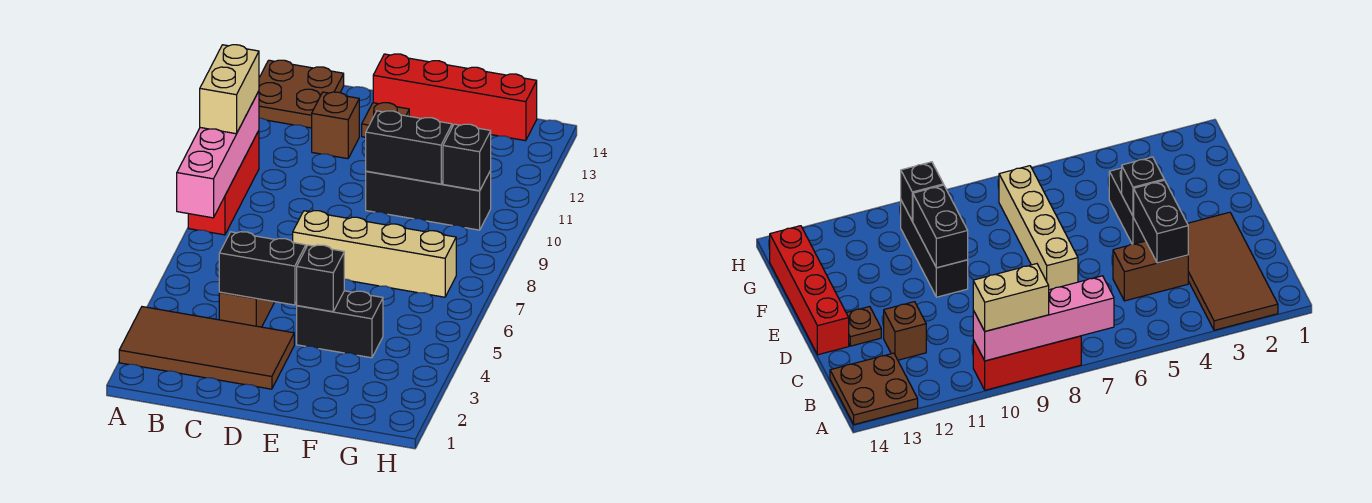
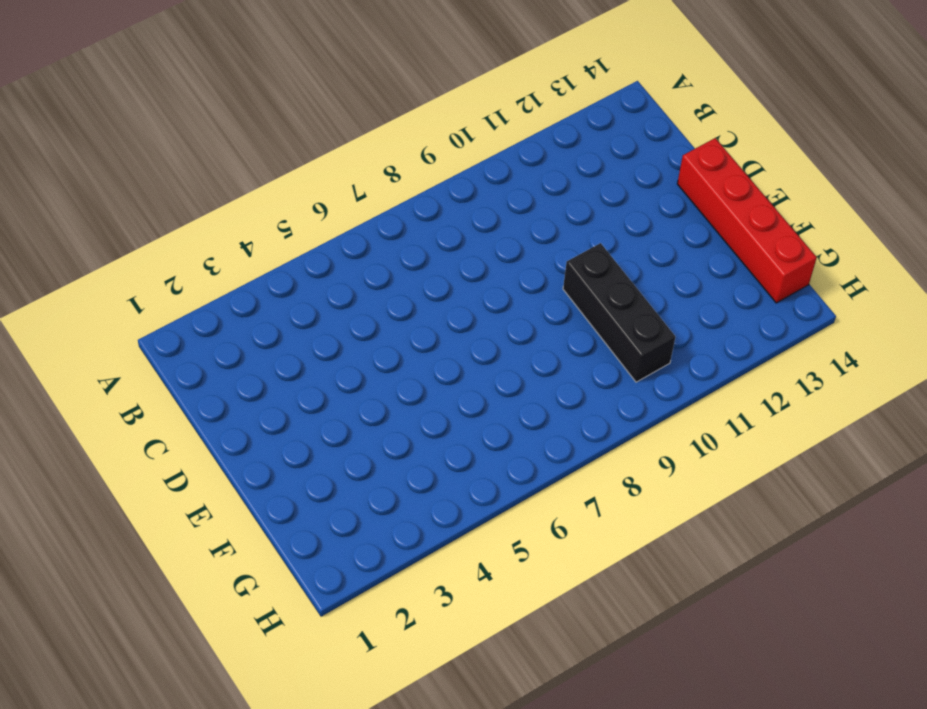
none -> brown tile A2:D3 level 1
none -> red brick A8:A10 level 1
none -> brown plate A13:B14 level 1

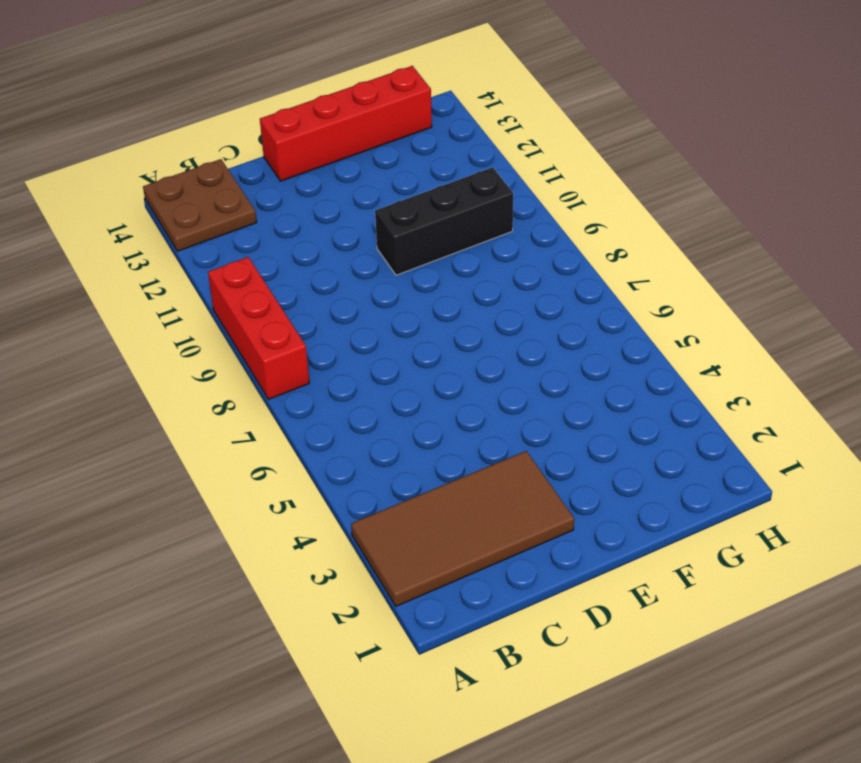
none -> brown brick C4:C5 level 1
none -> brown brick C12 level 1
none -> tan brick D7:G7 level 1

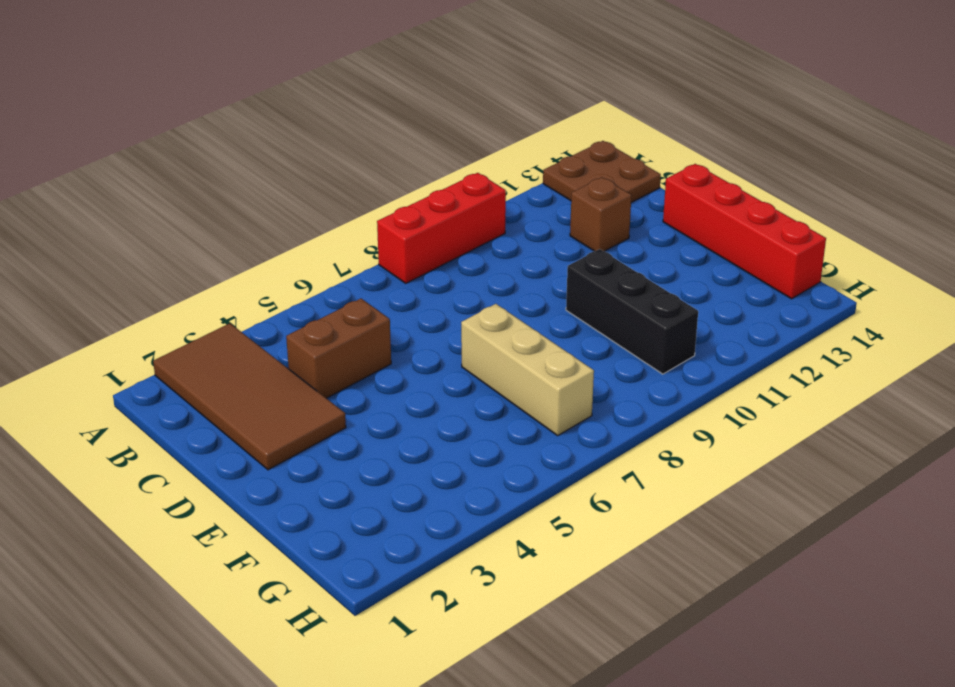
tan brick E7:G7 level 1 -> tan brick D7:G7 level 1
none -> brown plate D13 level 1
none -> black brick E4:F4 level 1
none -> pink brick A7:A10 level 2

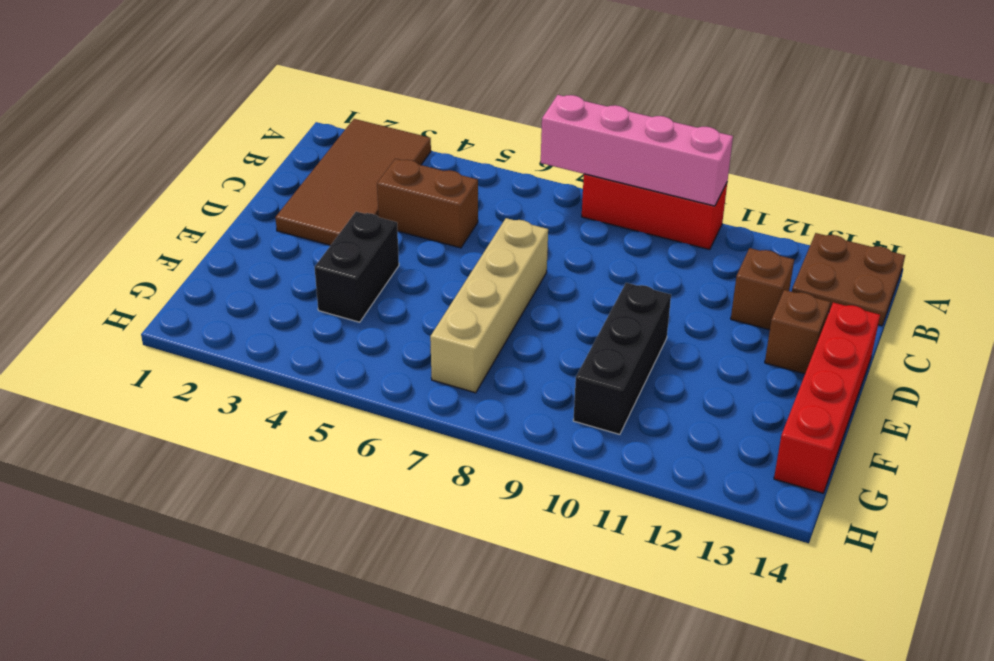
brown brick D13 level 1 -> brown plate D13 level 1
none -> black brick C4:D4 level 2
none -> black brick E4 level 2
none -> black brick E10:F10 level 2

